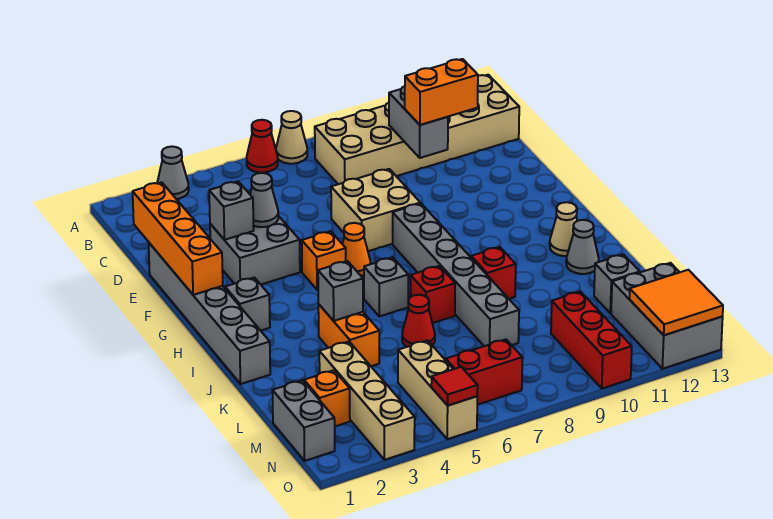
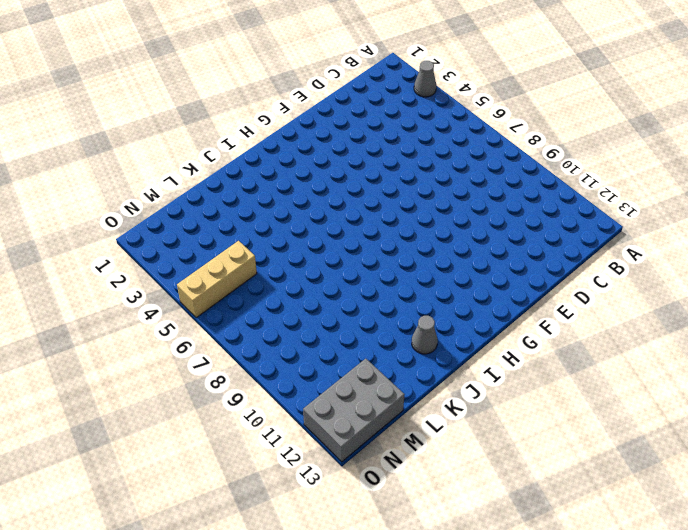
none -> red cone A6 level 1
none -> tan cone A7 level 1
none -> tan brick B8:C13 level 1
none -> grey brick E1:J1 level 1

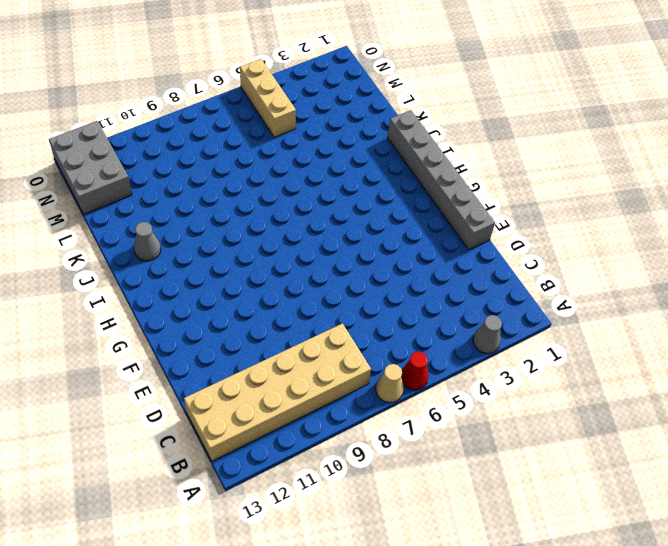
none -> grey brick E3:F4 level 1
none -> tan brick E7:F8 level 1
none -> orange brick G5 level 1
none -> orange cone G6 level 1

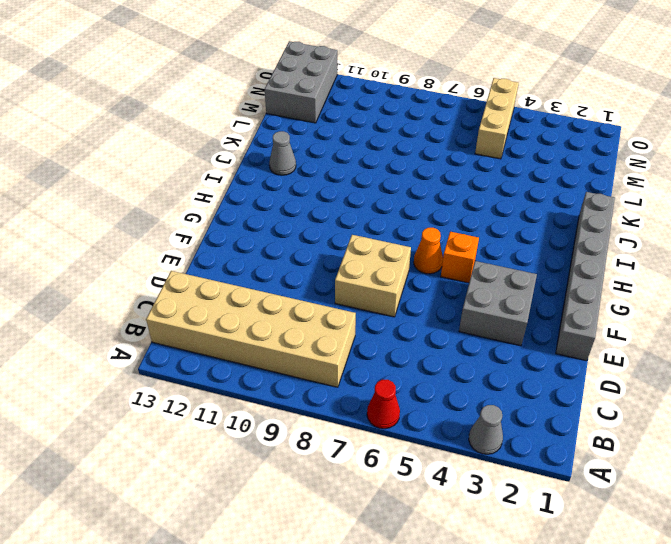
none -> tan cone A7 level 1
none -> grey brick G8:L8 level 1
none -> grey brick H2 level 1
none -> grey brick I6 level 1

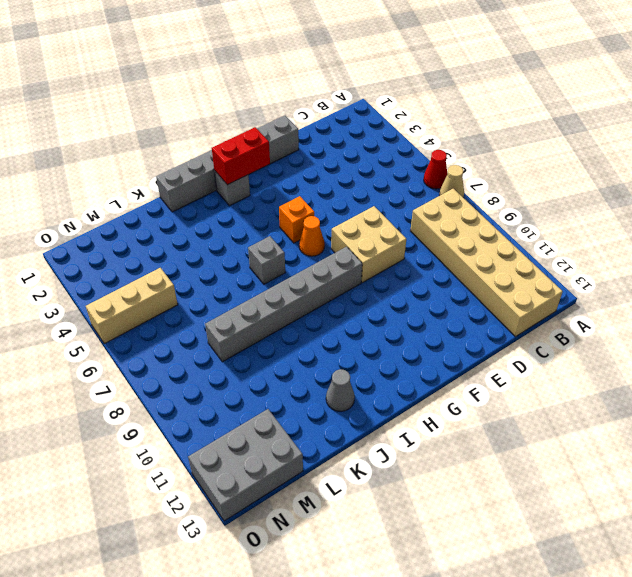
red brick G2:H2 level 2 -> red brick N6:N7 level 1
none -> grey cone A3 level 1
none -> grey brick E3:F4 level 1
none -> tan cone I12 level 1
none -> orange brick J4:K4 level 1

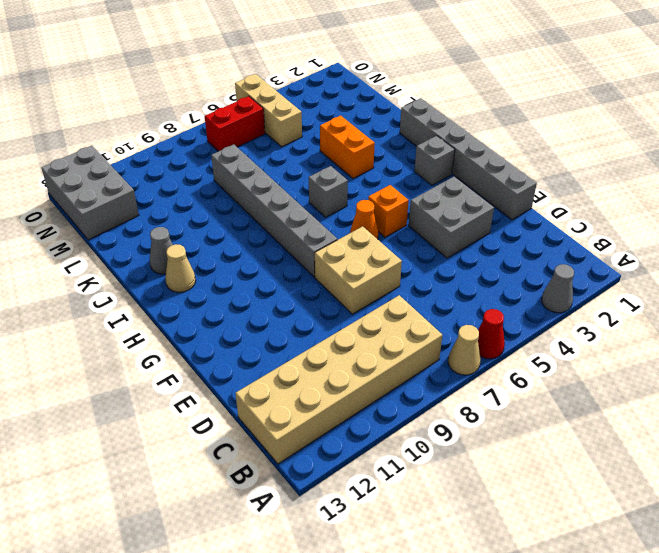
none -> red brick J7 level 1
none -> red brick J9 level 1
none -> red cone K6 level 1
none -> tan brick L3:O3 level 1

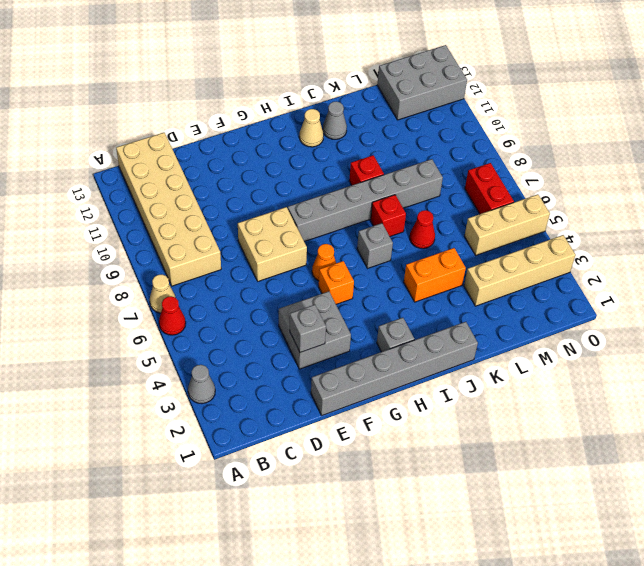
none -> grey brick L12 level 1
none -> grey brick M1:N1 level 1
none -> orange brick M2 level 1
none -> red brick M10:O10 level 1

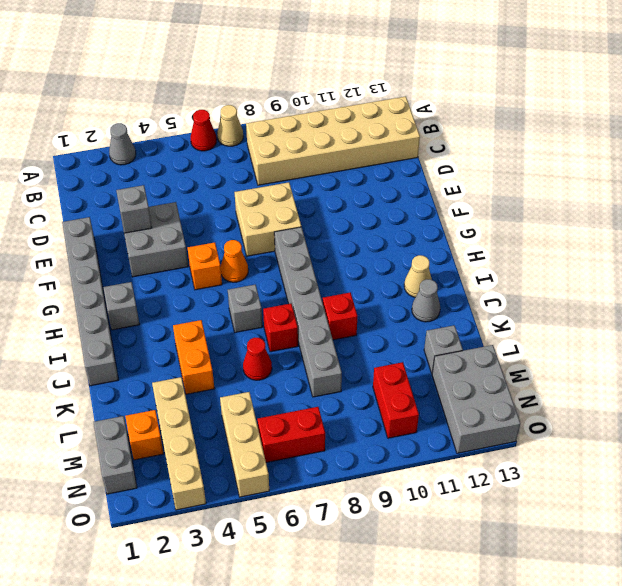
red brick M10:N10 level 1 -> red brick M10:O10 level 1
none -> grey brick C10:D10 level 2
none -> orange brick D1:G1 level 2
none -> grey cone E4 level 2
none -> grey brick J4 level 2

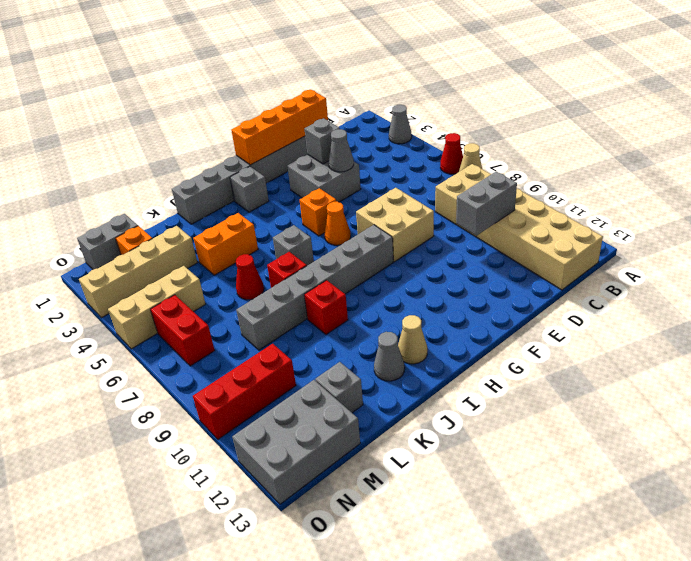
none -> grey brick J4 level 2
none -> orange tile N12:O13 level 2
none -> red tile O5 level 2
none -> orange brick D10:D11 level 3

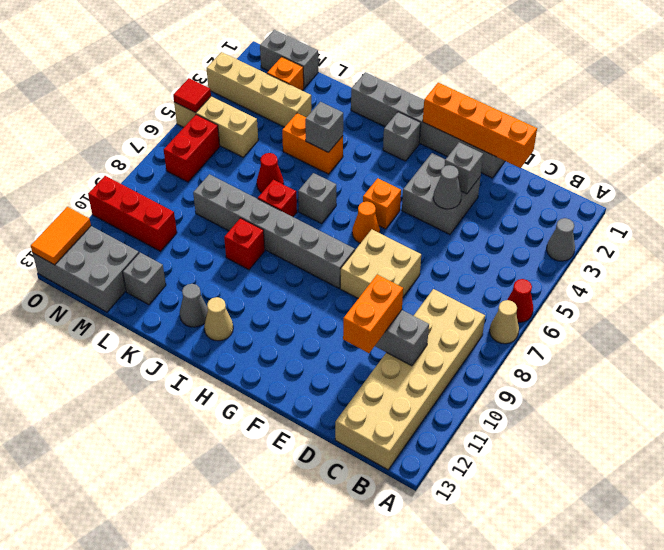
orange tile O12:O13 level 2 -> orange tile N12:O13 level 2

